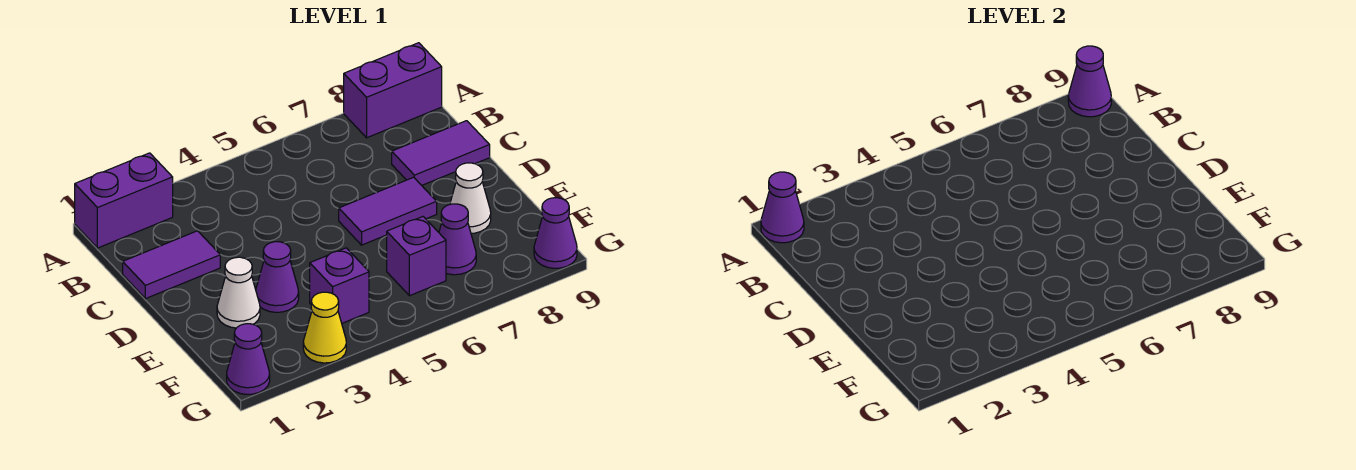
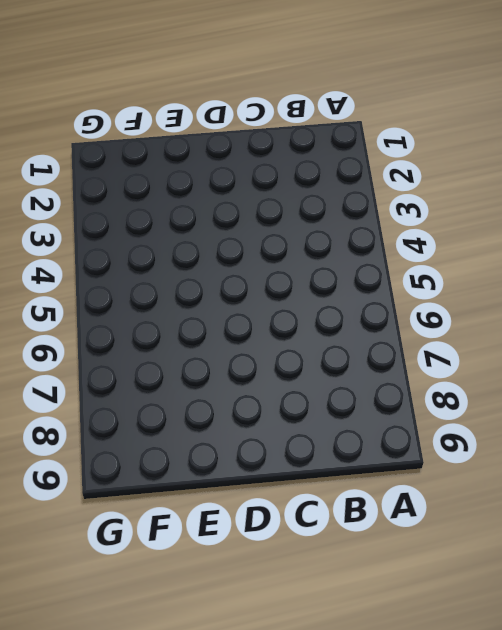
none -> purple brick A1:A2 level 1
none -> purple brick A8:A9 level 1
none -> purple tile C1:C2 level 1

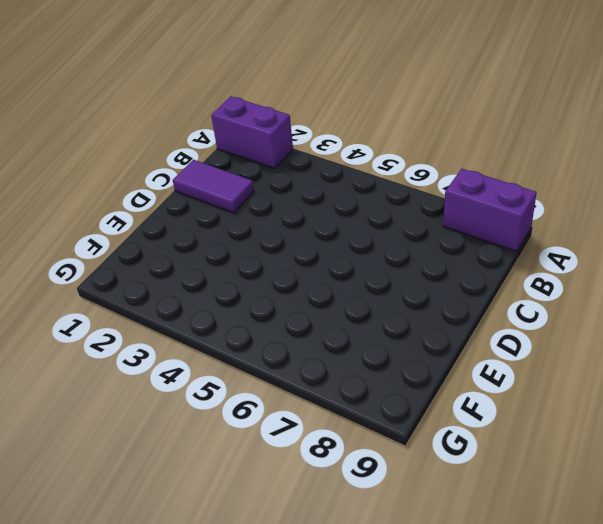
none -> purple tile C8:C9 level 1
none -> purple tile D6:D7 level 1
none -> white cone E2 level 1

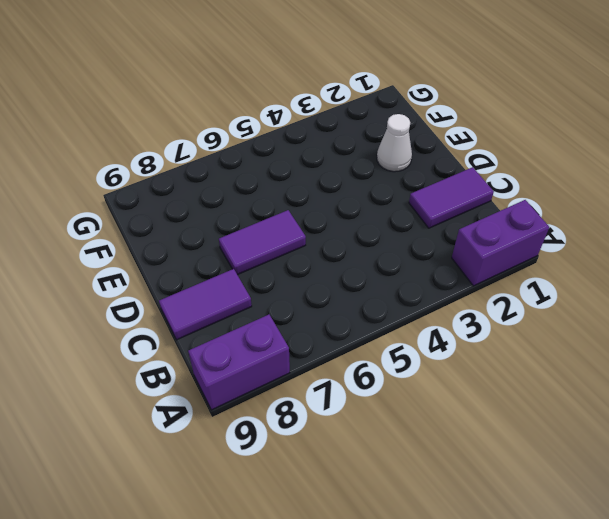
none -> purple cone E3 level 1
none -> white cone E8 level 1
none -> purple brick F4 level 1

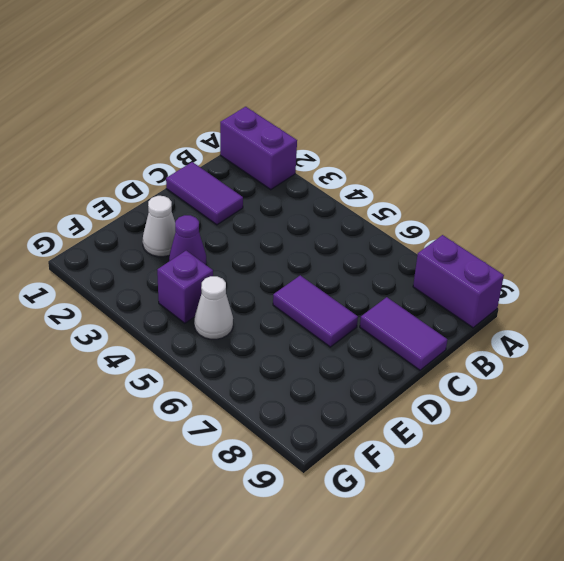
white cone F5 level 1 -> white cone E8 level 1
none -> purple brick F6 level 1
none -> purple cone F7 level 1
none -> purple cone G1 level 1

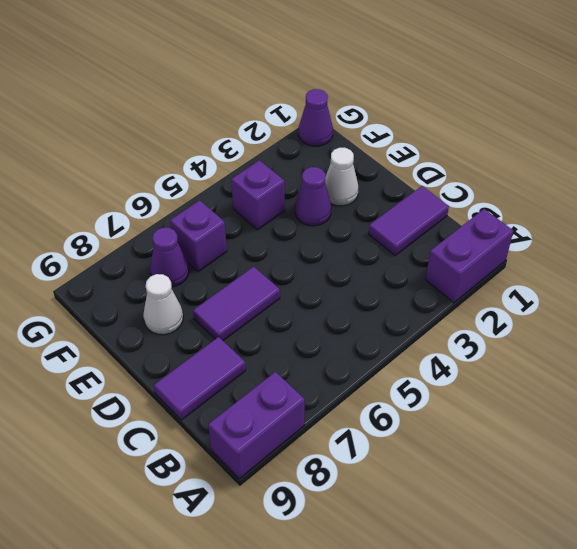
none -> yellow cone G3 level 1
none -> purple cone G9 level 1
none -> purple cone A1 level 2

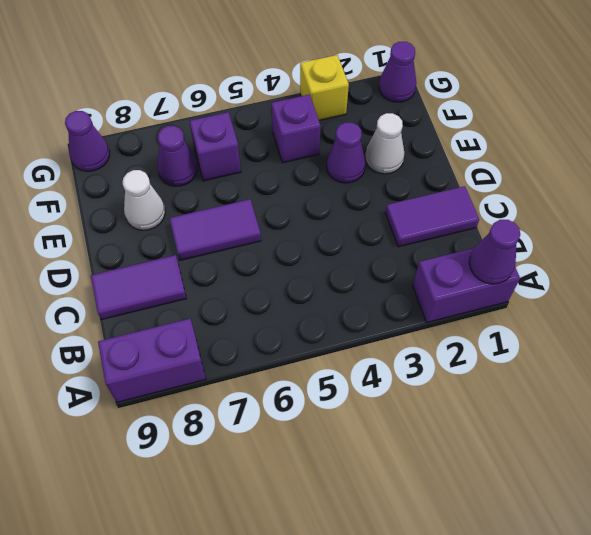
yellow brick G3 level 1 -> yellow cone G3 level 1
none -> purple cone A9 level 2

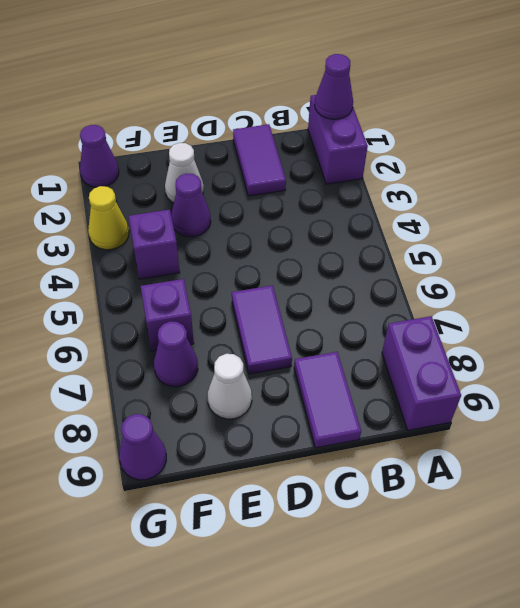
none -> purple cone A9 level 2

